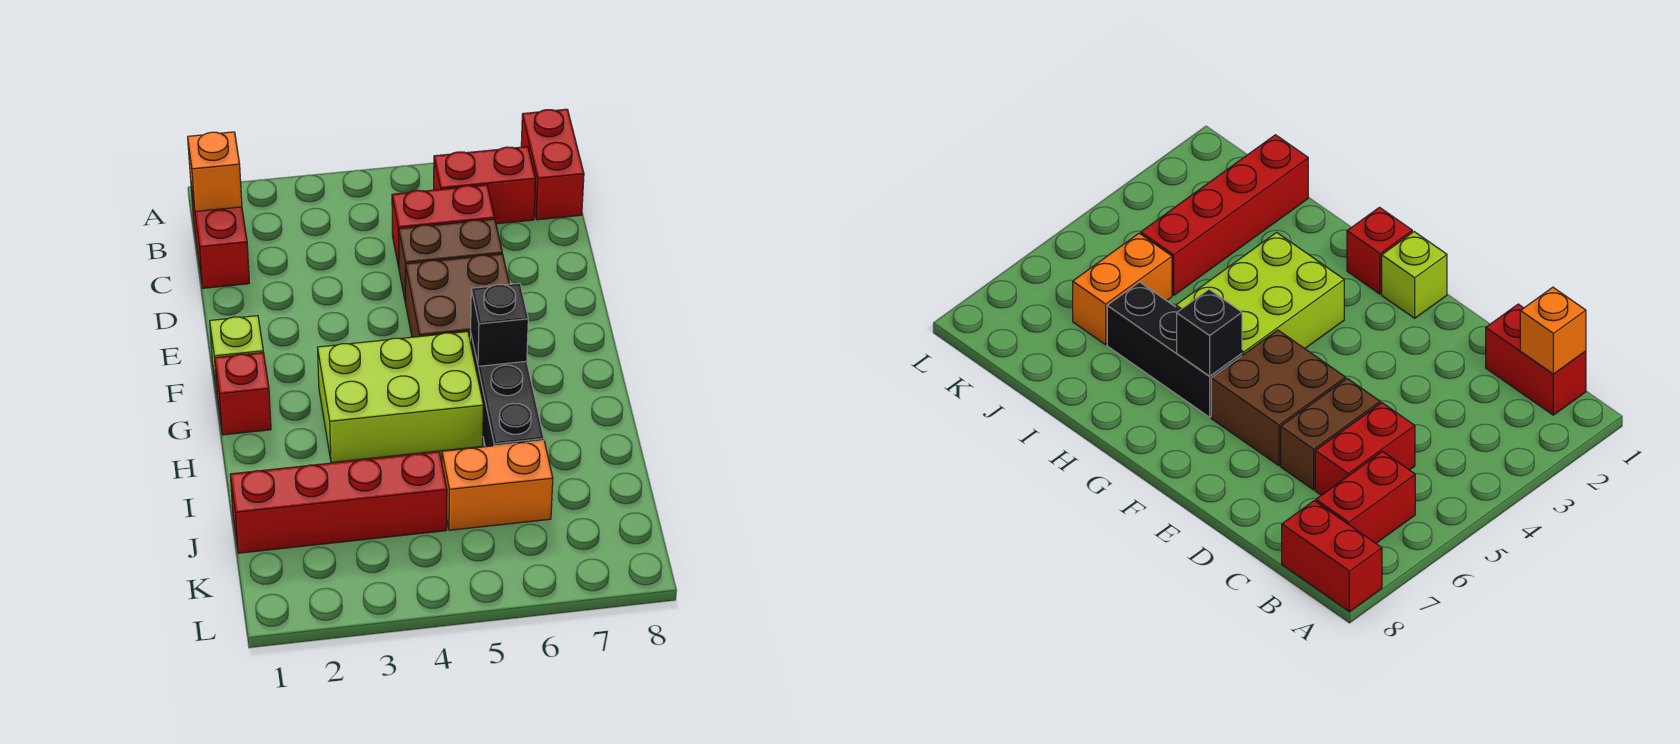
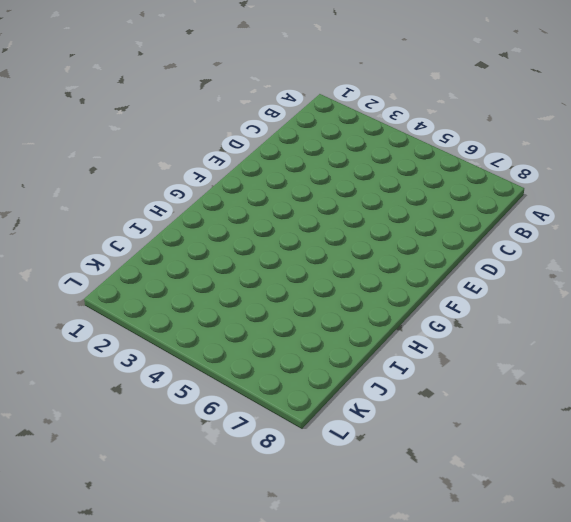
none -> red brick A8:B8 level 1
none -> red brick B1:C1 level 1
none -> red brick B6:B7 level 1

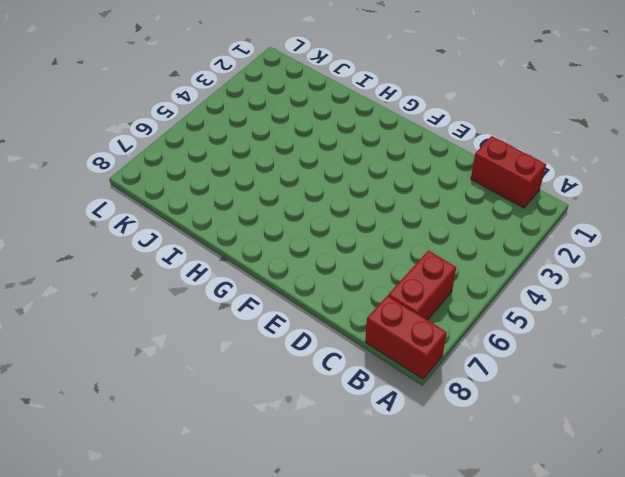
none -> red brick C5:C6 level 1
none -> brown brick D5:D6 level 1
none -> brown brick E5:F6 level 1

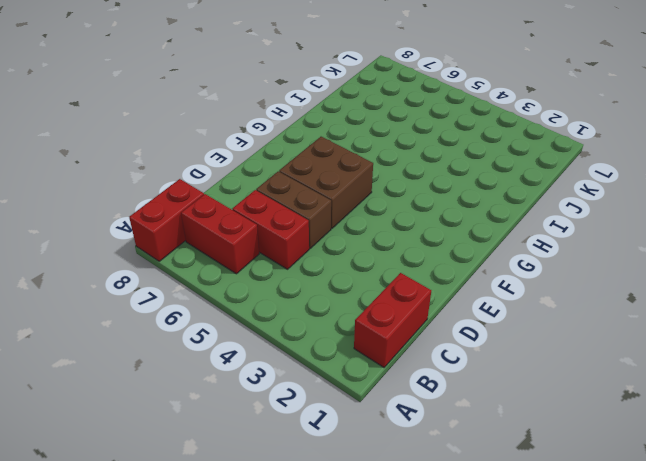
none -> lime brick F1 level 1
none -> red brick G1 level 1
none -> lime brick G3:H5 level 1

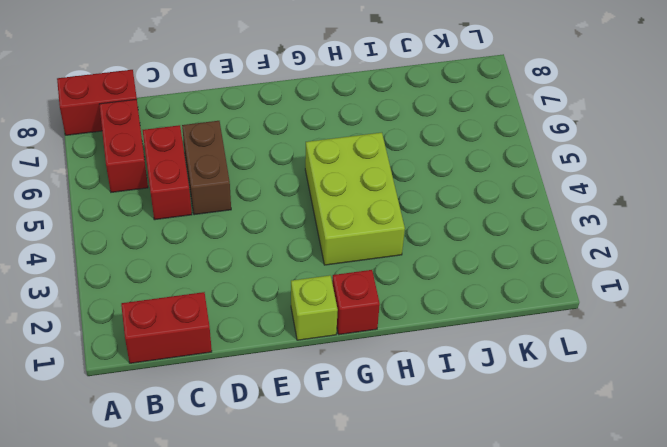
none -> brown brick E5:F6 level 1
none -> black brick G6:I6 level 1
none -> red brick J1:J4 level 1

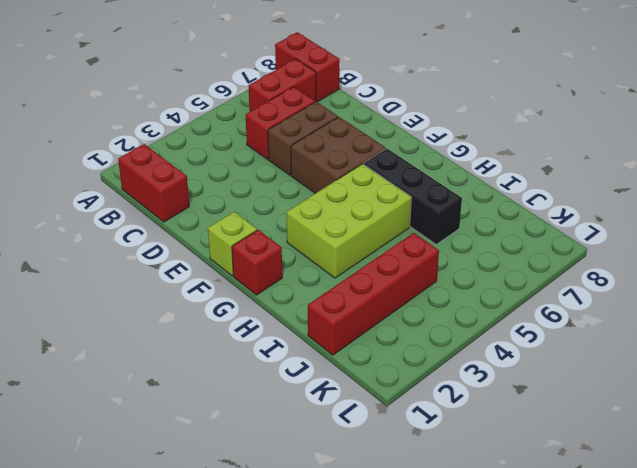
none -> orange brick J5:J6 level 1
none -> orange brick B1 level 2
none -> black brick G6 level 2

